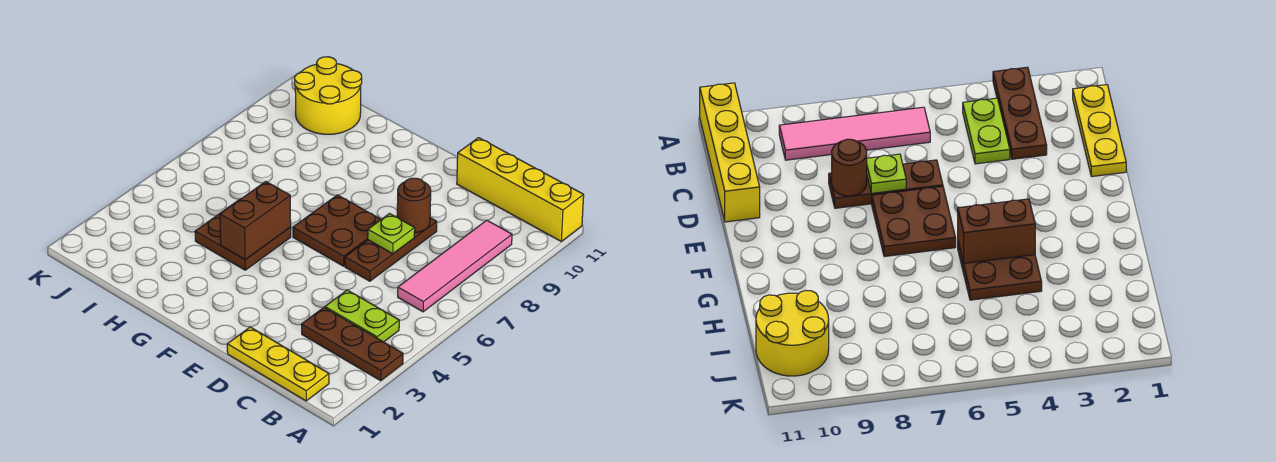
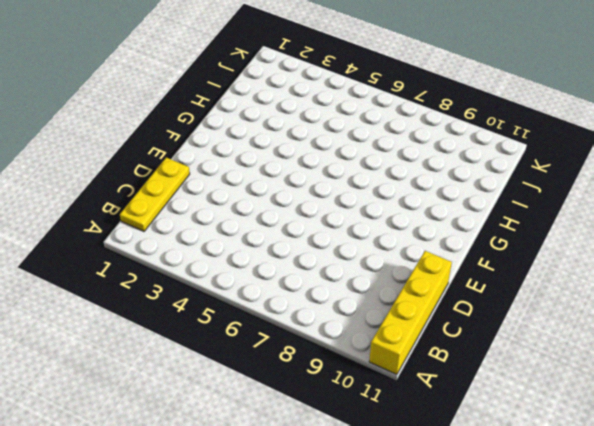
none -> brown plate A3:C3 level 1
none -> lime plate B4:C4 level 1
none -> pink tile B6:B9 level 1

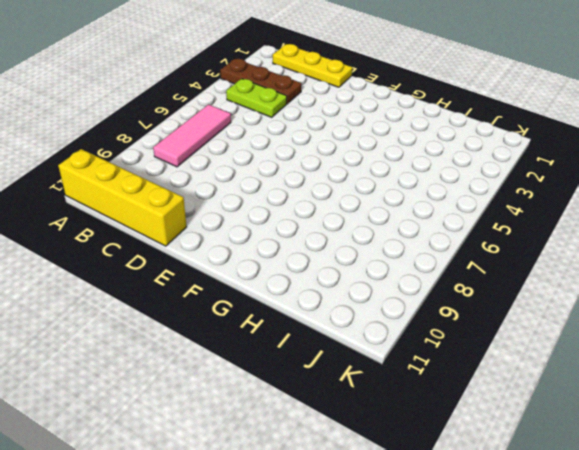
pink tile B6:B8 level 1 -> pink tile B6:B9 level 1
none -> brown plate D6:D8 level 1
none -> brown plate E6:F7 level 1
none -> brown plate G4:H5 level 1

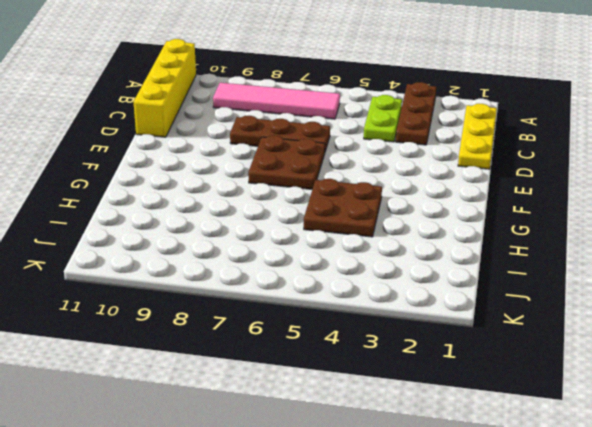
none -> yellow round brick I10:J11 level 1
none -> lime plate D7 level 2
none -> brown round brick D8 level 2

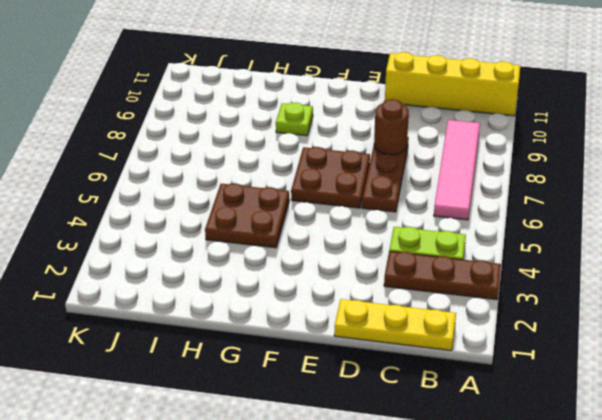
lime plate G9 level 1 -> lime plate D7 level 2
none -> yellow round brick I10:J11 level 1
none -> brown brick G4:G5 level 2

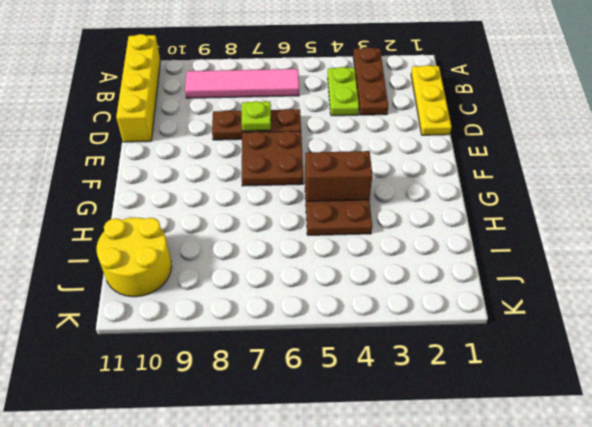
none -> brown round brick D8 level 2

